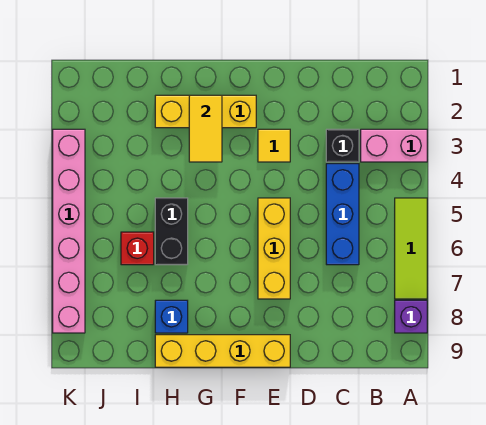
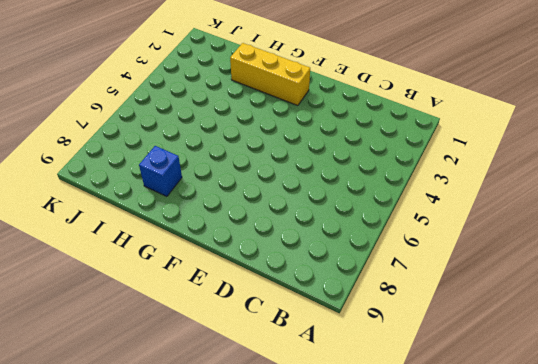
none -> pink brick A3:B3 level 1
none -> lime tile A5:A7 level 1
none -> purple brick A8 level 1

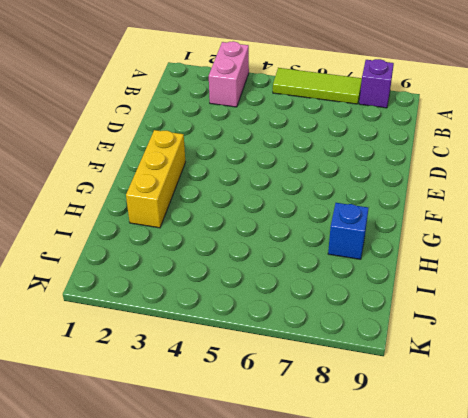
none -> black brick C3 level 1
none -> blue brick C4:C6 level 1
none -> yellow tile E3 level 1

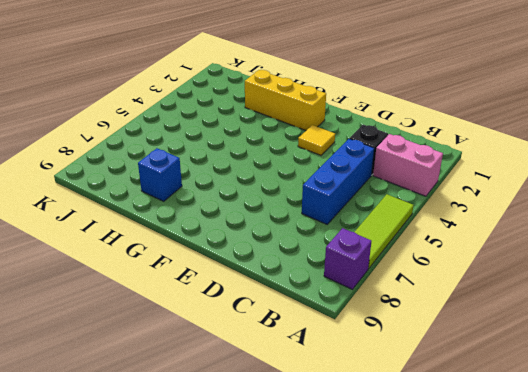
none -> yellow brick E5:E7 level 1
none -> yellow brick E9:H9 level 1
none -> black brick H5:H6 level 1

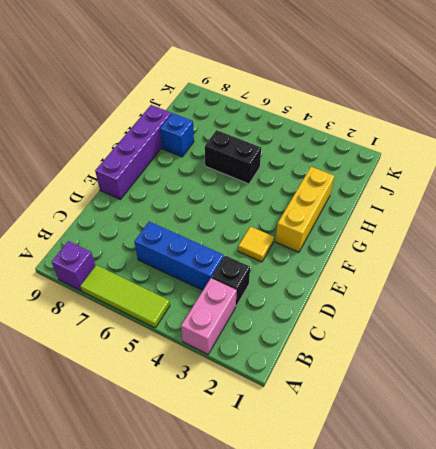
purple brick E9:H9 level 1 -> yellow brick E9:H9 level 1
none -> yellow brick E5:E7 level 1
none -> red brick I6 level 1
none -> pink brick K3:K8 level 1

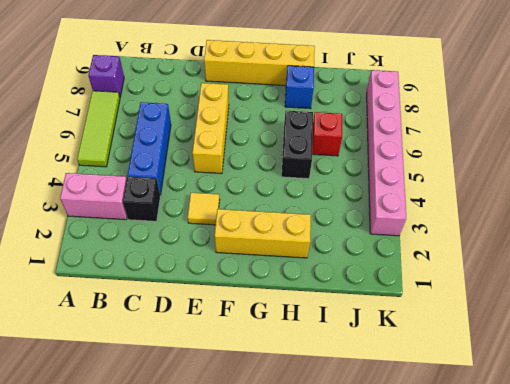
none -> yellow tile G2:G3 level 2

